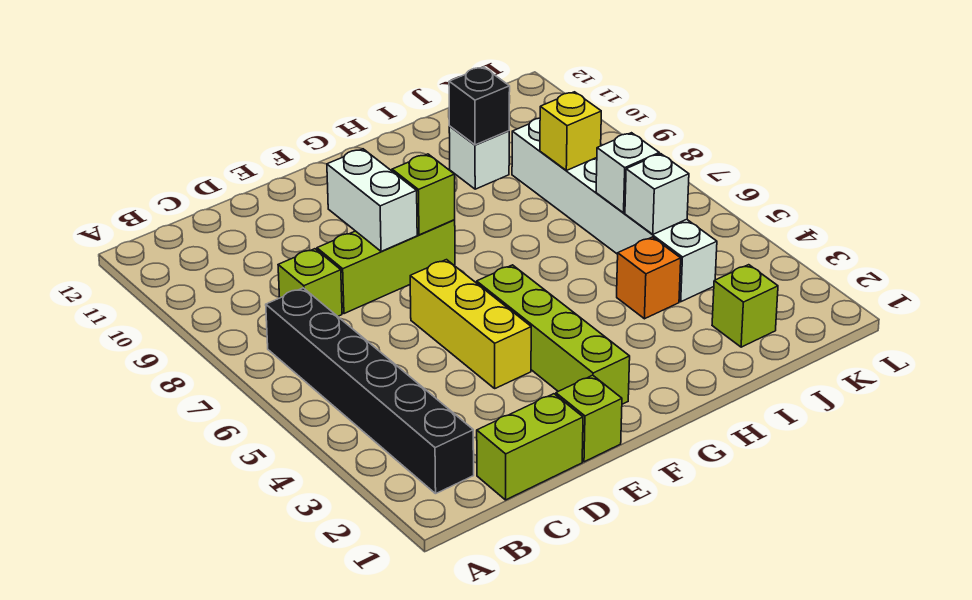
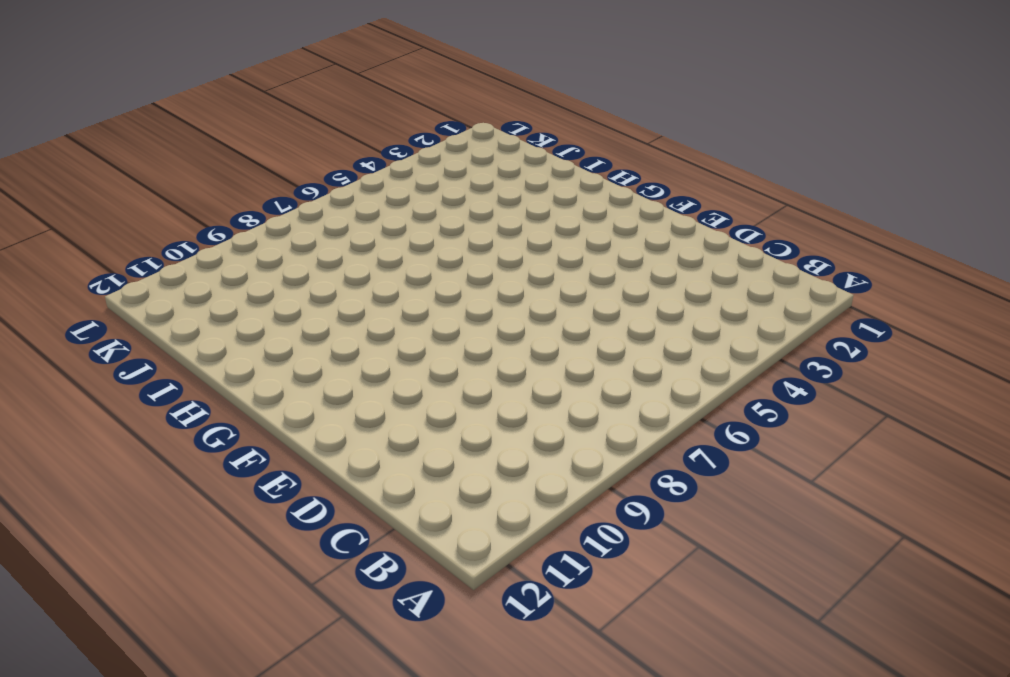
none -> black brick B2:B7 level 1
none -> lime brick C1:D1 level 1
none -> lime brick C8 level 1

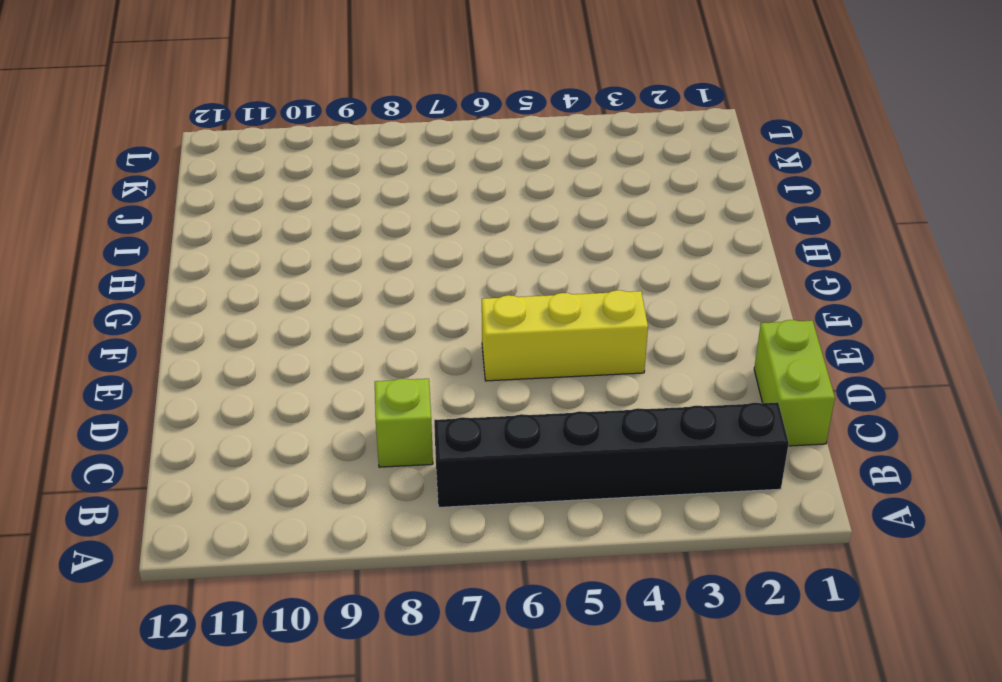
none -> lime brick D8:F8 level 1
none -> lime brick E1 level 1
none -> lime brick F2:F5 level 1

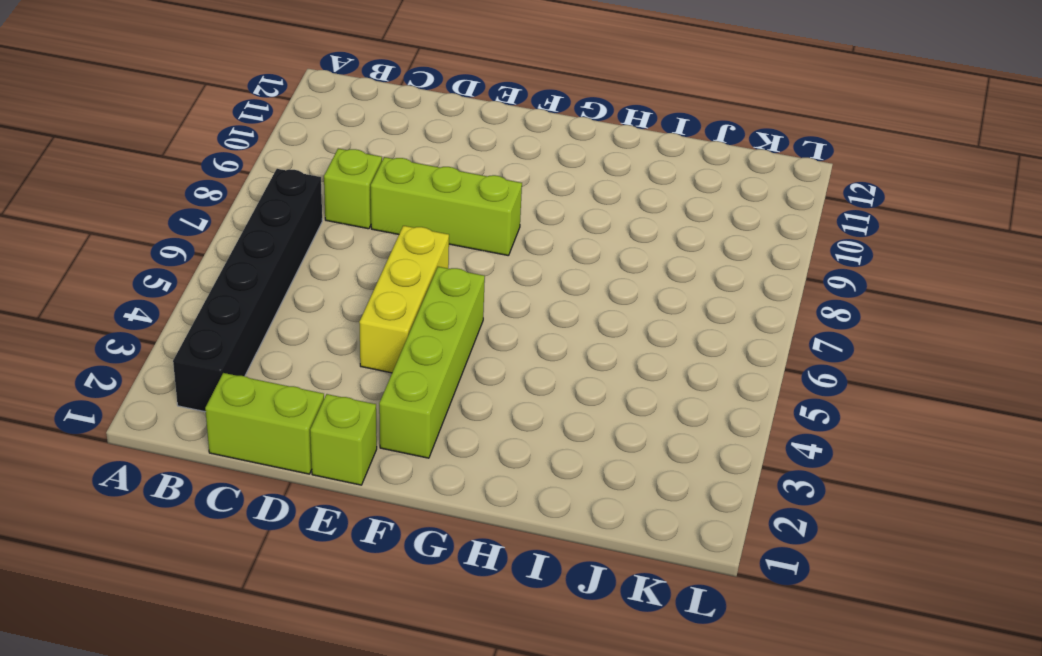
none -> orange brick I4 level 1
none -> white brick I10 level 1
none -> lime brick J2 level 1

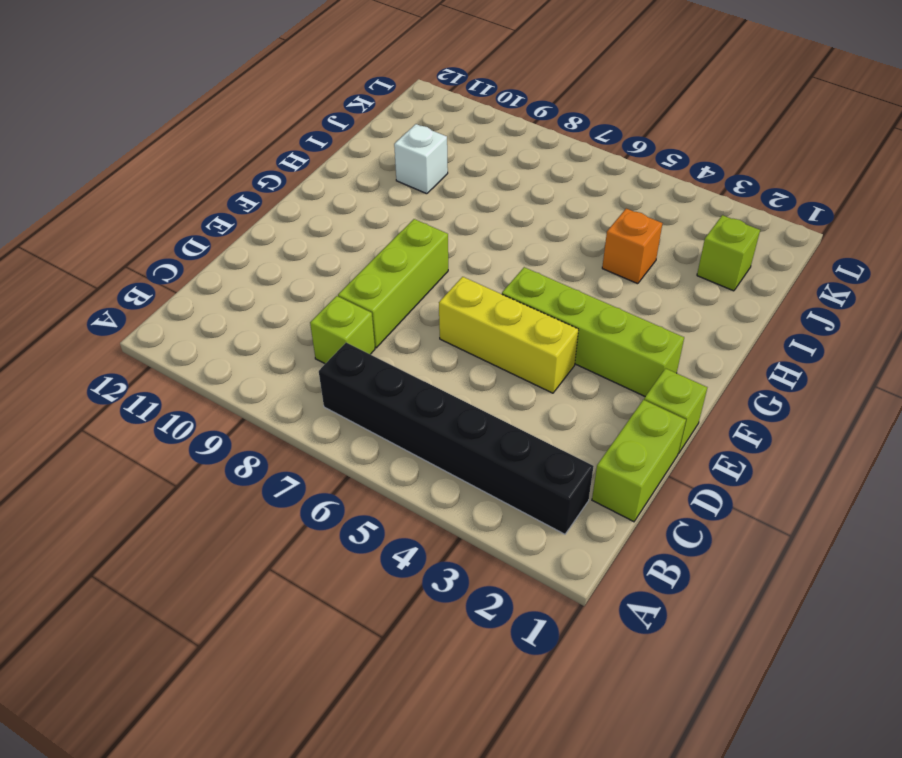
none -> white brick J4:J9 level 1
none -> white brick E8:E9 level 2
none -> lime brick F8 level 2

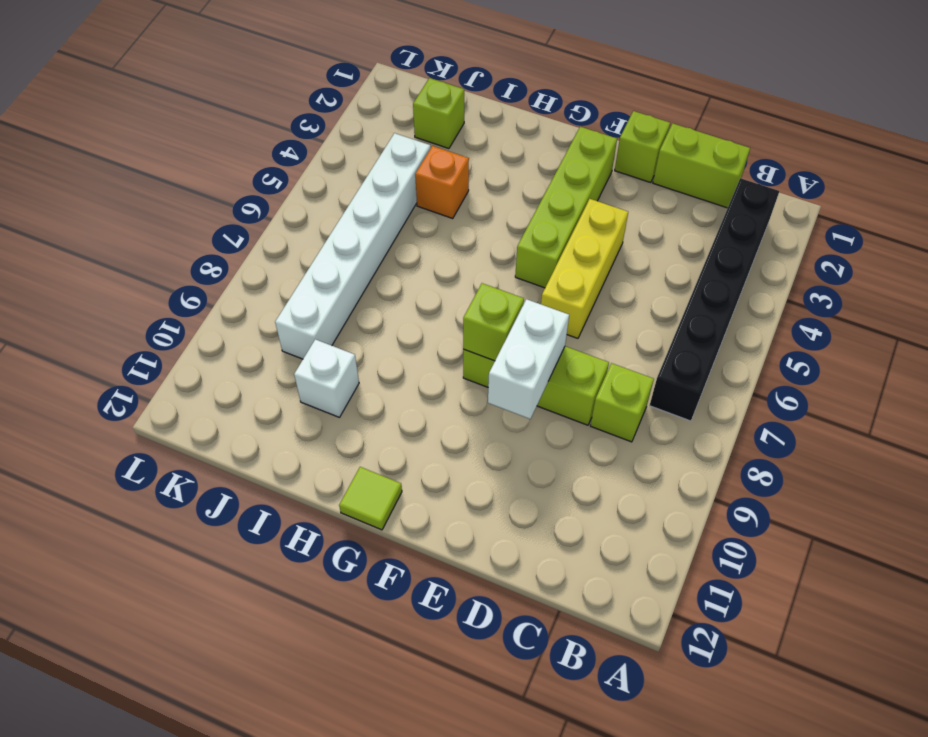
lime tile G12 level 1 -> none
none -> black brick I10 level 2
none -> white brick J5 level 2
none -> white brick J6 level 2

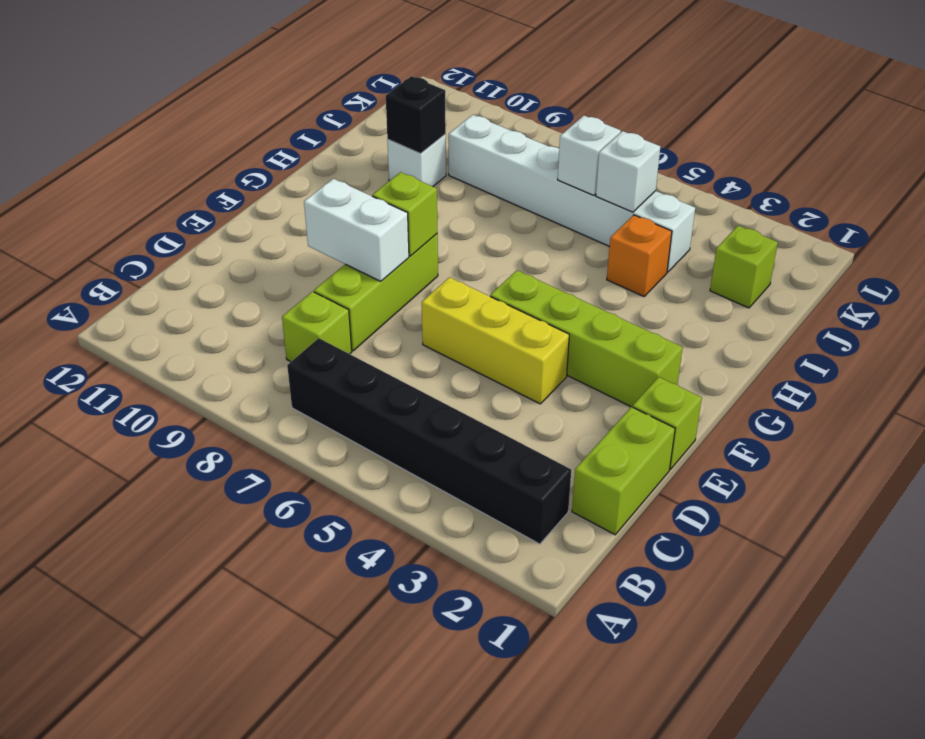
none -> yellow brick J8 level 2

